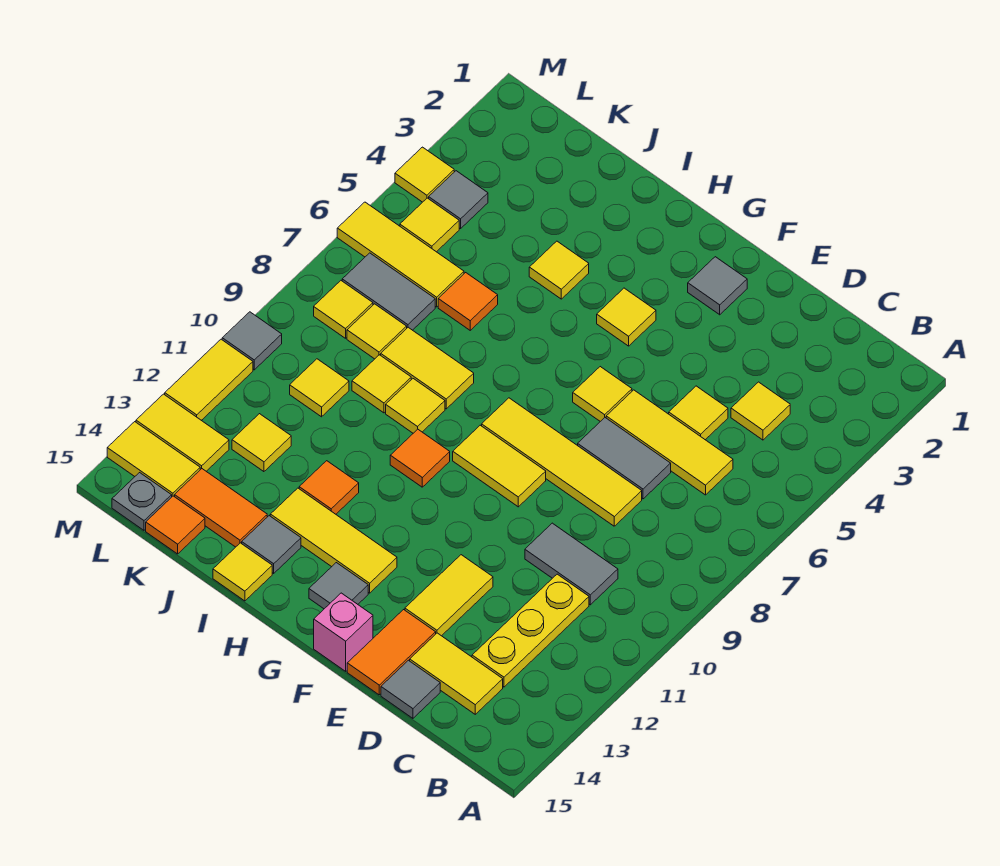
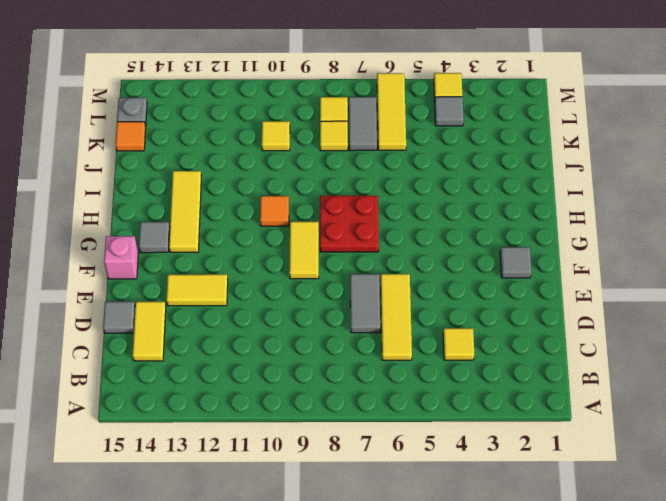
red plate G7:H8 level 1 -> yellow tile D8:G8 level 1
none -> grey tile C10:D10 level 1
none -> yellow plate C11:C13 level 1
none -> yellow tile D5 level 1
none -> orange tile E14:E15 level 1

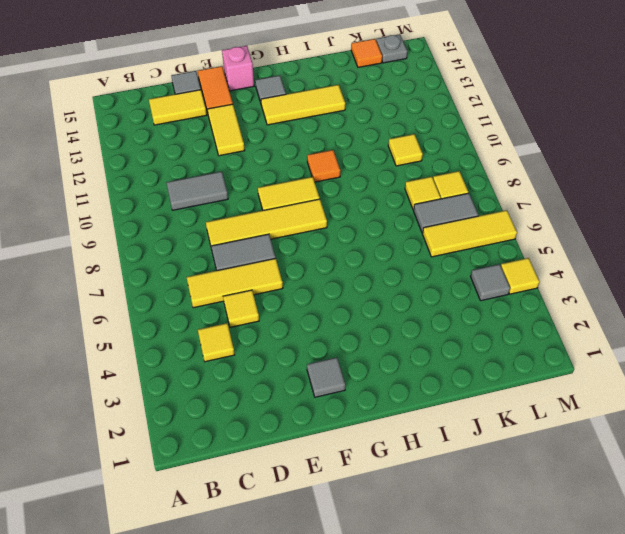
none -> yellow plate C11:C13 level 1
none -> yellow tile F6 level 1
none -> yellow tile G4 level 1
none -> yellow tile I4 level 1

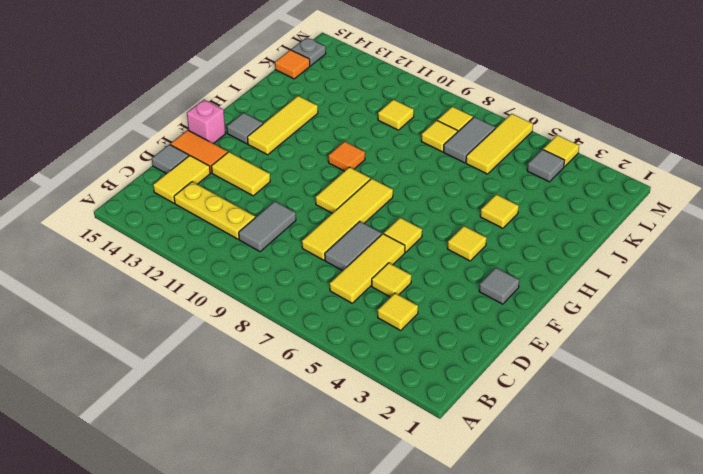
none -> yellow tile I8:J8 level 1
none -> yellow tile I9 level 1
none -> orange tile I12 level 1
none -> grey tile I14 level 1

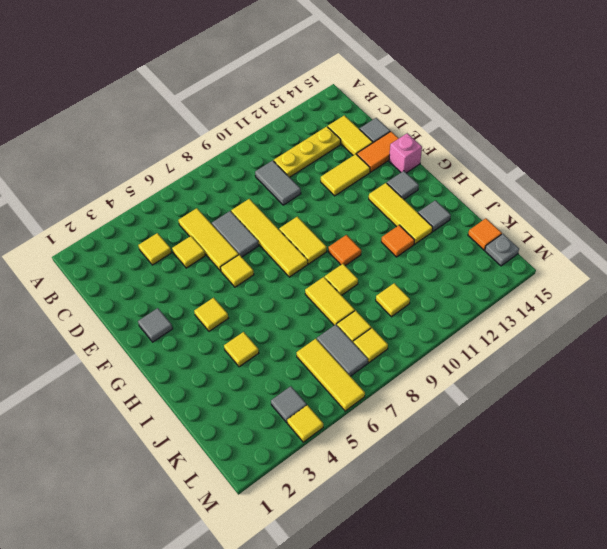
none -> yellow tile I15 level 1
none -> orange tile J6 level 1
none -> yellow tile J9 level 1
none -> orange tile J14:K14 level 1

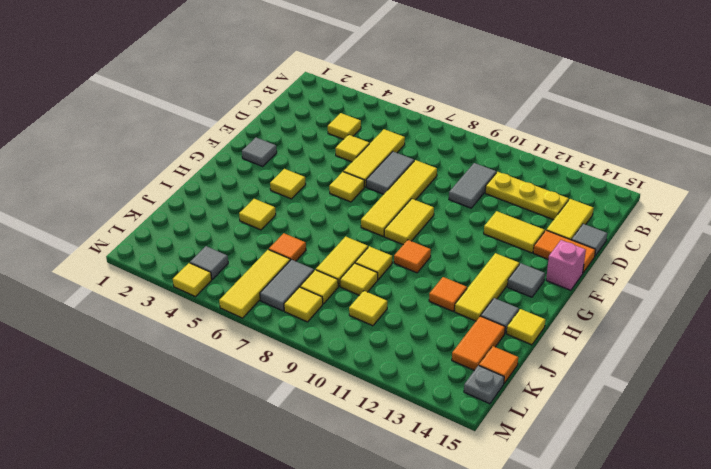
none -> yellow tile K12 level 1
none -> yellow tile L5 level 1
none -> yellow tile L13:M13 level 1
none -> yellow tile L14:M14 level 1

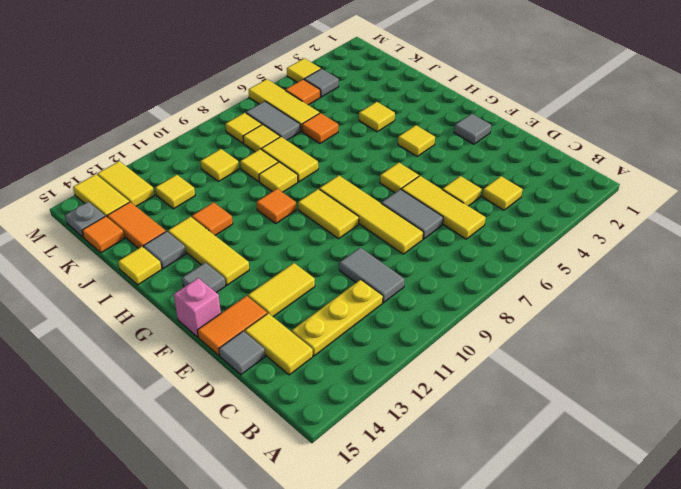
orange tile L5 level 1 -> yellow tile L5 level 1
none -> grey tile M10 level 1
none -> yellow tile M11:M12 level 1

